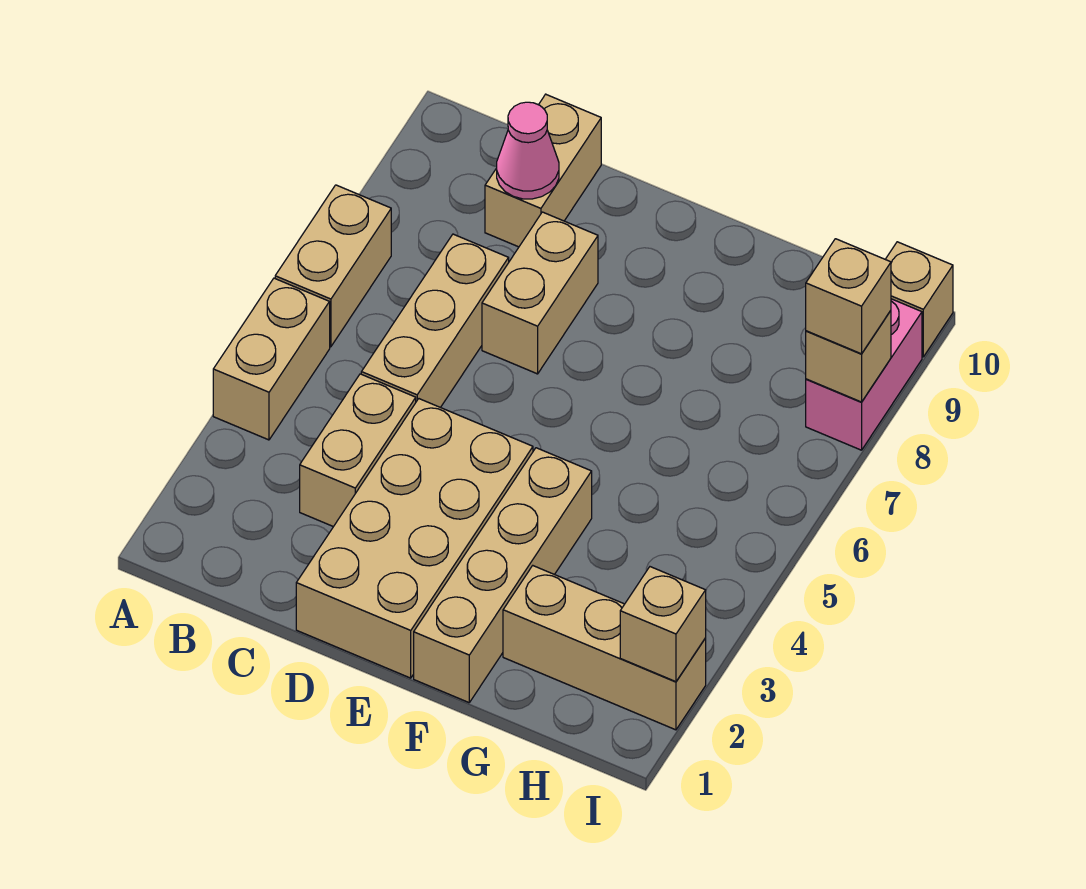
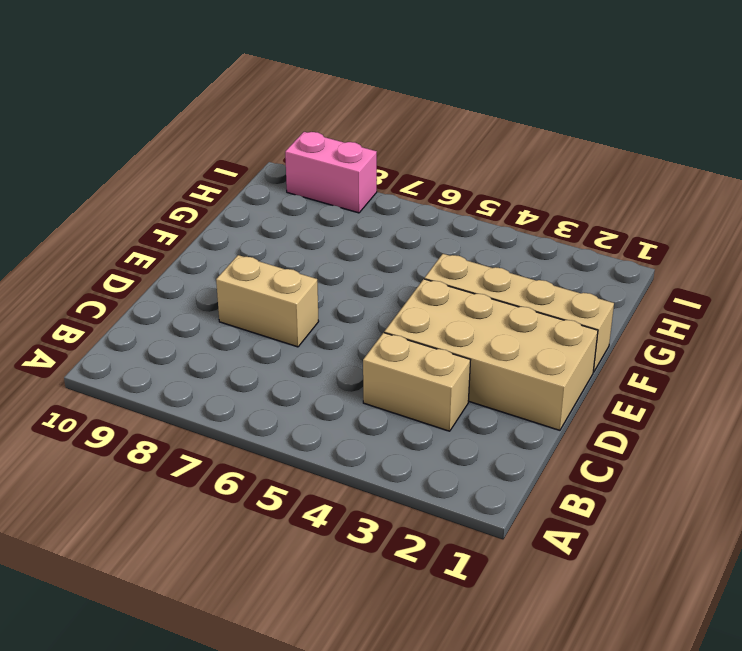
none -> tan brick A4:A5 level 1
none -> tan brick A6:A7 level 1
none -> tan brick C5:C7 level 1

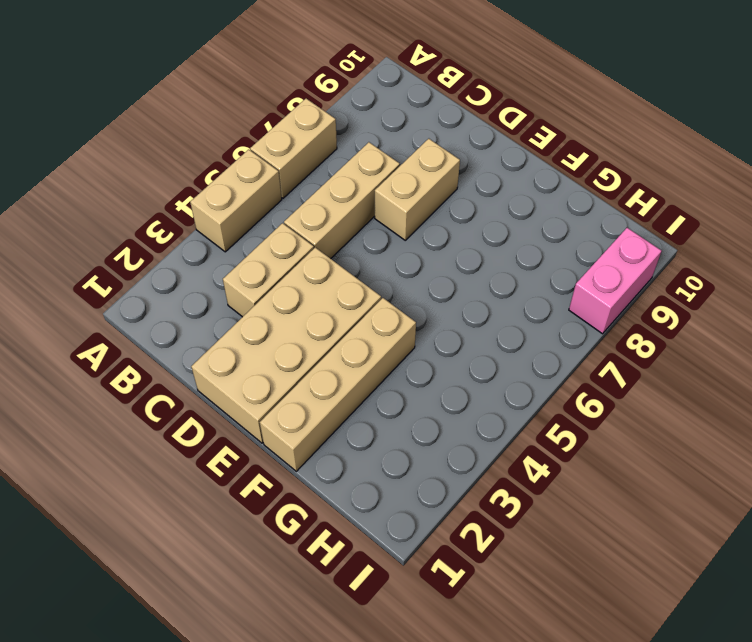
none -> tan brick C9:C10 level 1
none -> tan brick G2:I2 level 1
none -> tan brick I10 level 1

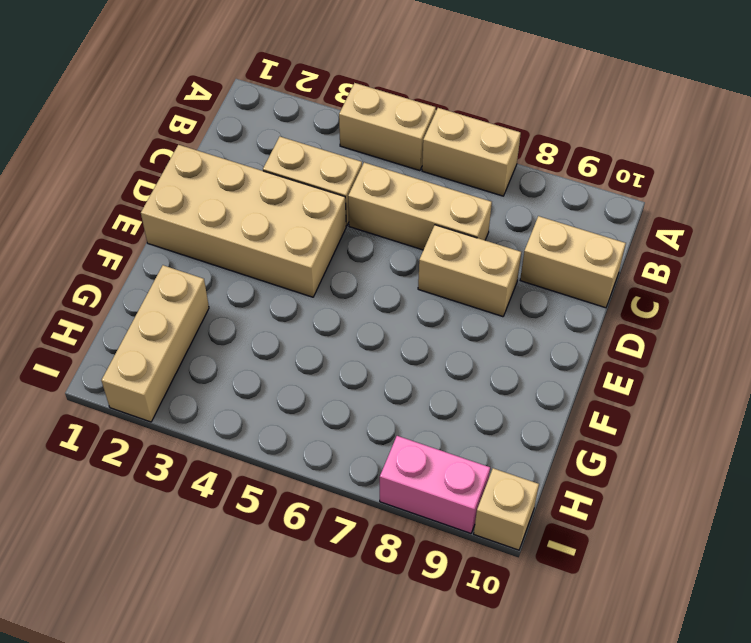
none -> tan brick F1:F4 level 1
none -> pink cone C9 level 2
none -> tan brick I2 level 2

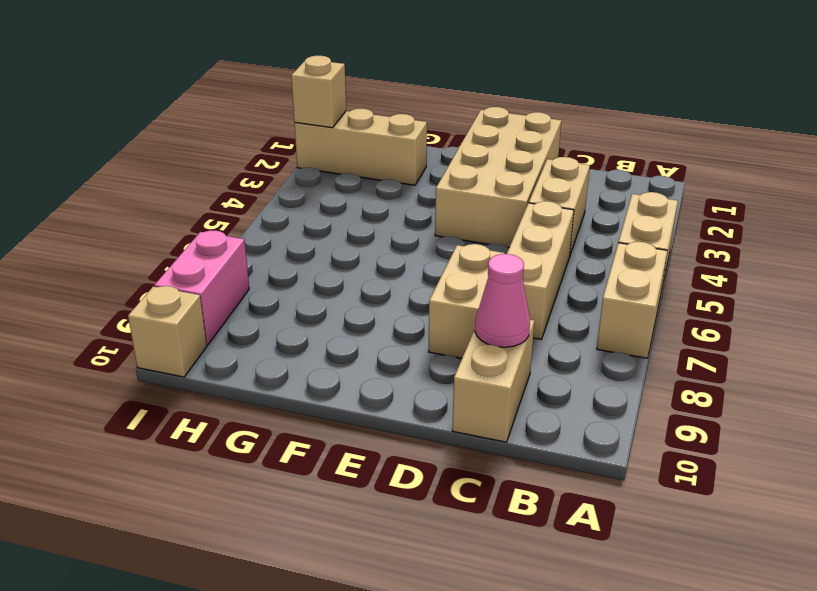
none -> tan brick F1:F4 level 1
none -> tan brick I8 level 2
none -> tan brick I8 level 3

